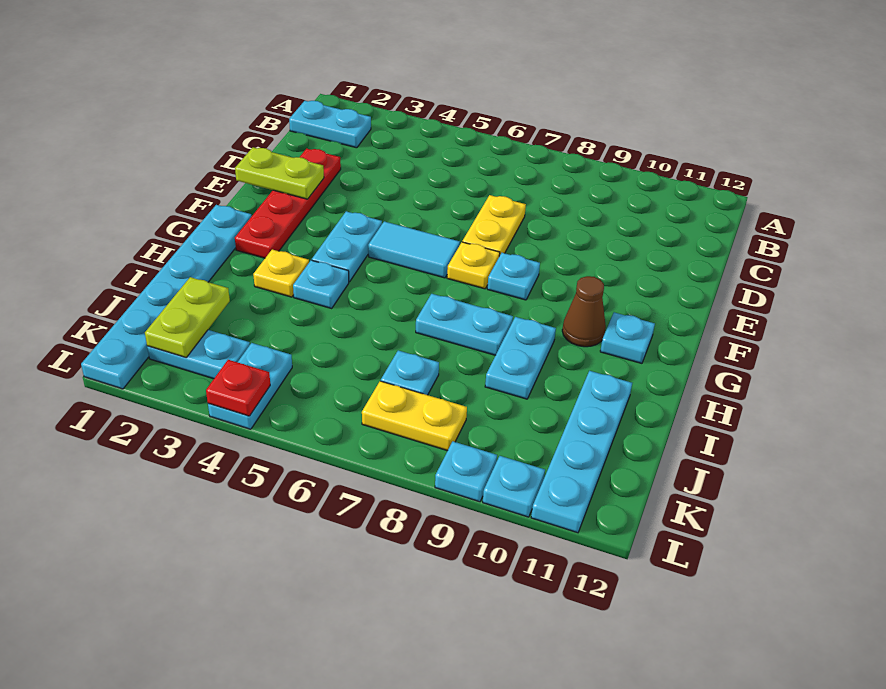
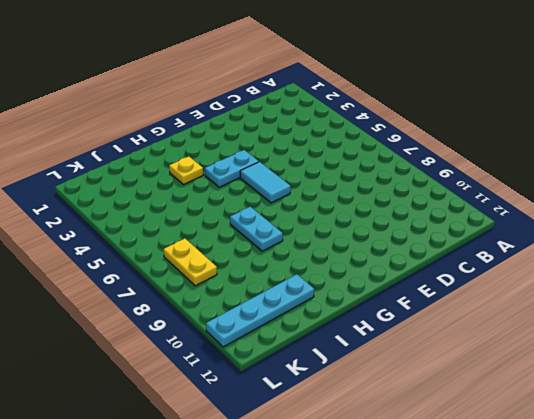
none -> cyan plate B1:B2 level 1
none -> red plate D2:G2 level 1
none -> yellow plate D7:E7 level 1

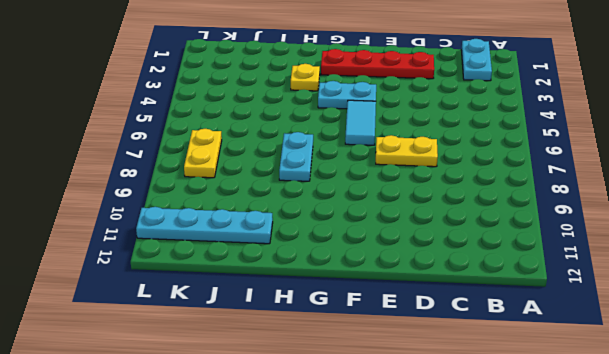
none -> yellow plate F7 level 1
none -> cyan plate F8 level 1
none -> cyan plate G1:L1 level 1

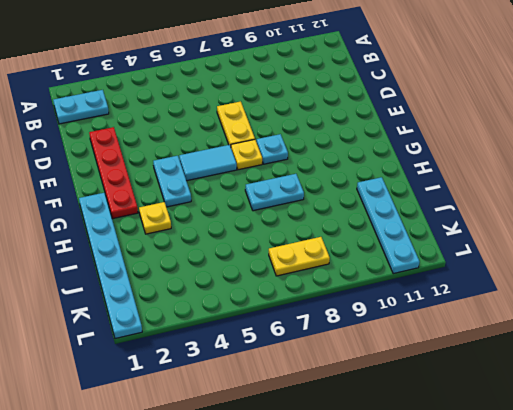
none -> brown cone G10 level 1
none -> cyan plate G11 level 1
none -> cyan plate H4 level 1

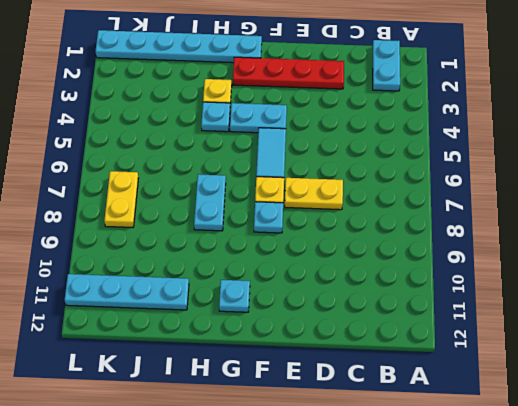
none -> brown cone G10 level 1
none -> cyan plate H9:I9 level 1
none -> cyan plate J7 level 1

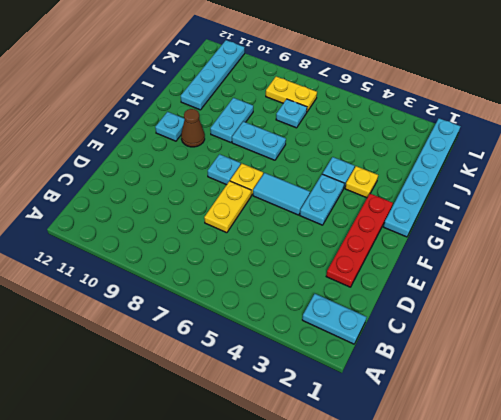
none -> cyan plate K2:K3 level 1
none -> cyan plate K4:L4 level 1
none -> cyan plate L9 level 1

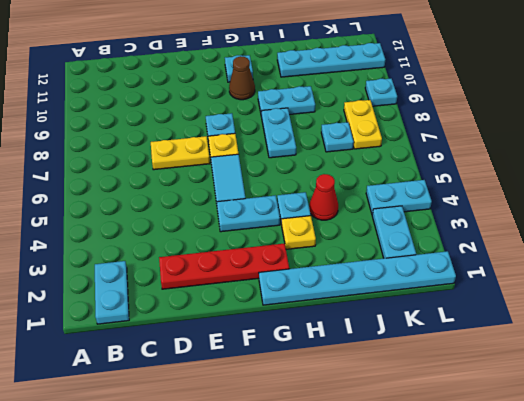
red cone I4 level 1 -> none
none -> cyan plate L10 level 1
none -> lime plate E1:E2 level 2
none -> lime plate J2:K2 level 2

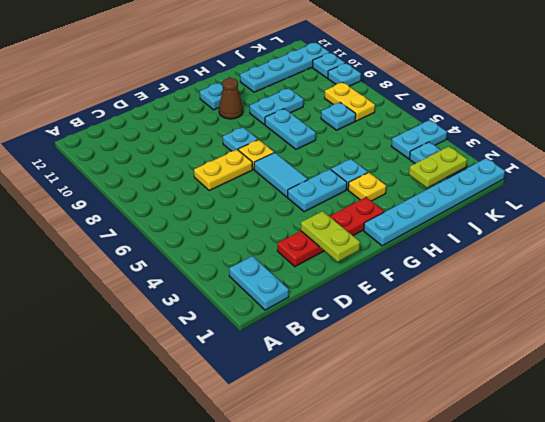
none -> red plate L4 level 2

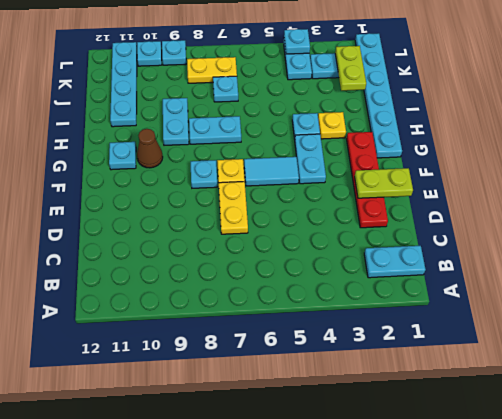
cyan plate L4 level 2 -> red plate L4 level 2

